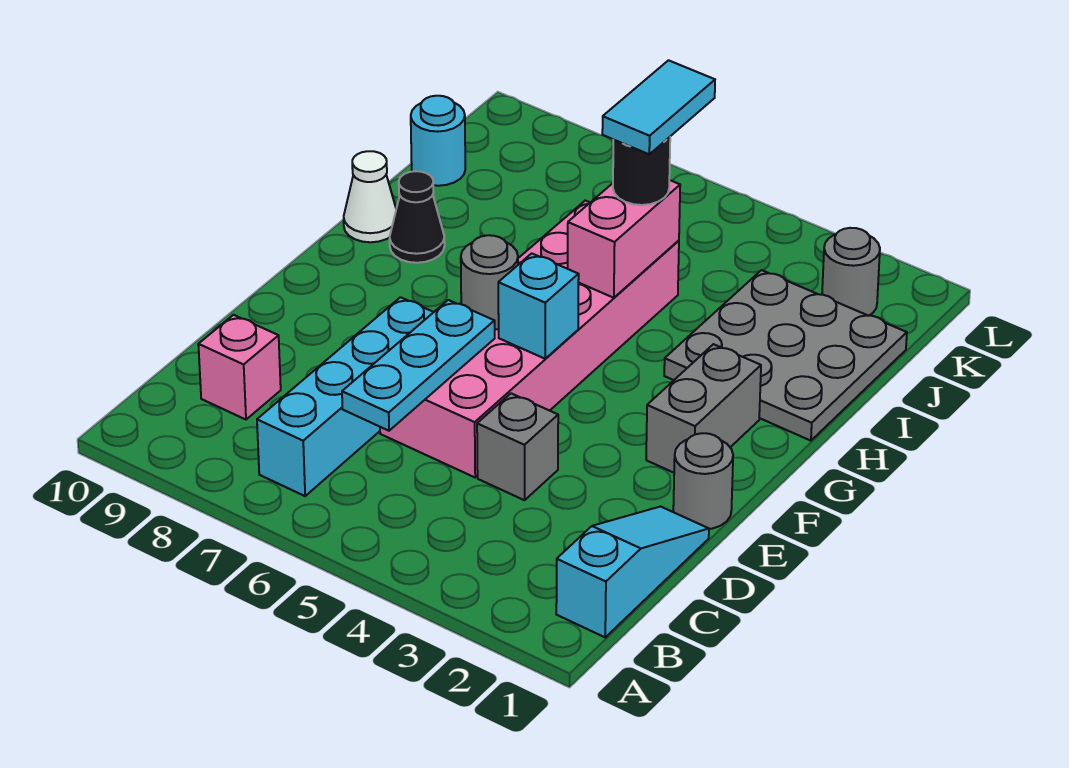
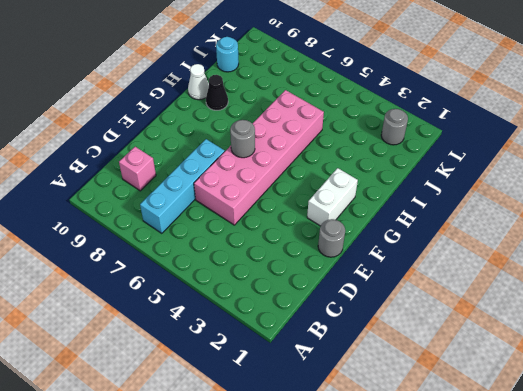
white brick F2:G2 level 1 -> grey brick F2:G2 level 1
none -> cyan slope B1:D1 level 1 top B
none -> grey brick D4 level 1
none -> grey plate H1:J3 level 1

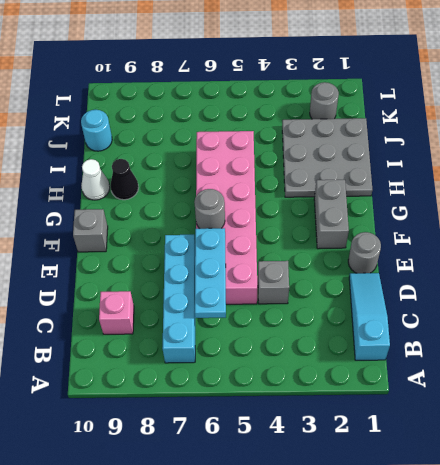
grey brick F10 level 1 -> none
none -> cyan brick F5 level 2
none -> pink brick H5:I5 level 2
none -> black round brick I5 level 3

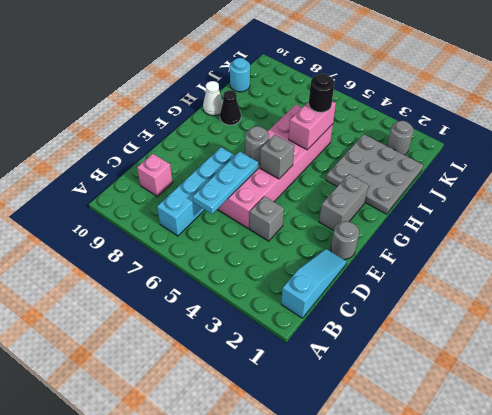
grey brick F5 level 2 -> cyan brick F5 level 2
none -> cyan tile I5:J5 level 4

